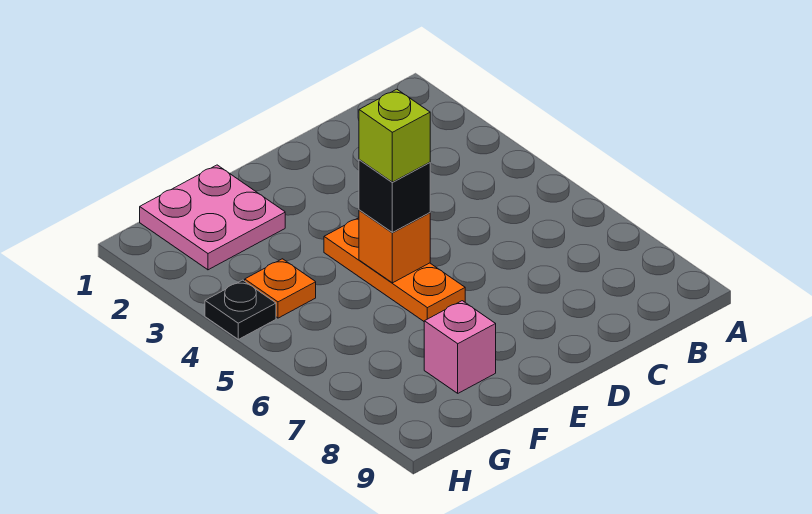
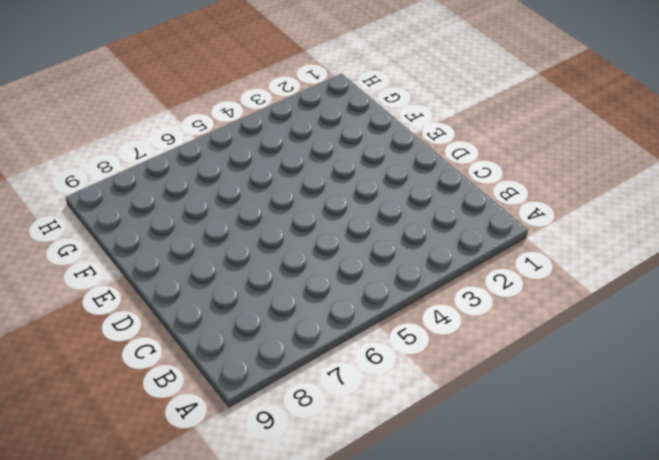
none -> orange plate E4:E6 level 1
none -> pink plate F1:G2 level 1

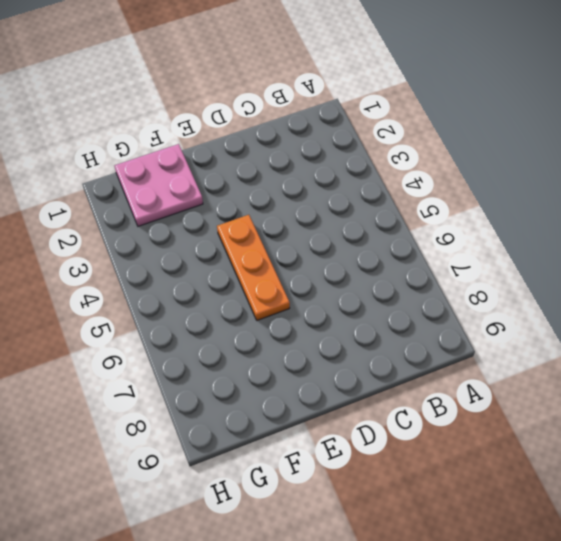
none -> pink brick F8 level 1
none -> orange plate G4 level 1

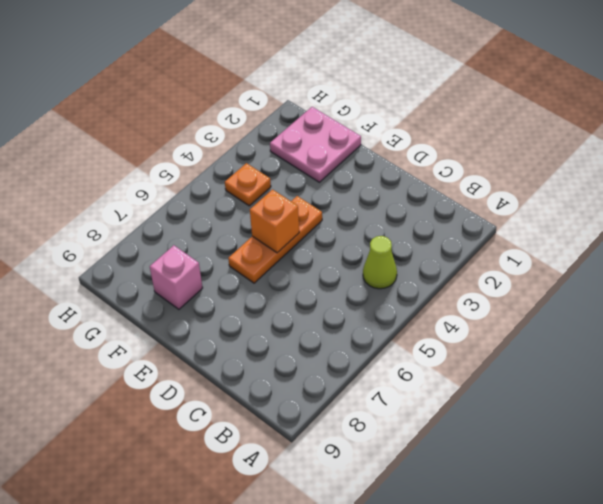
lime cone B4 level 1 -> none
none -> black plate H4 level 1
none -> black brick E5 level 3

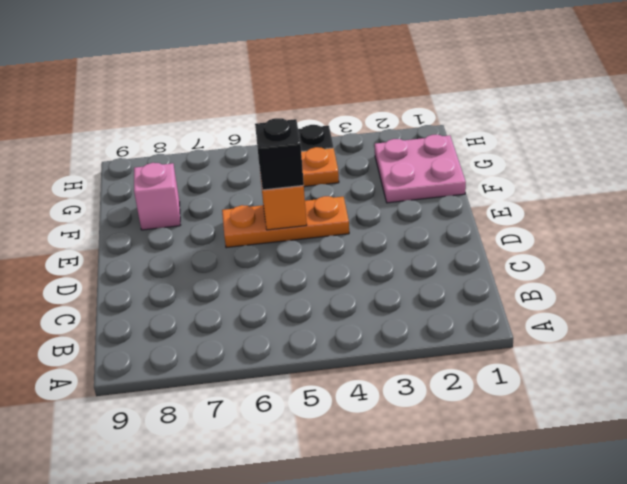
none -> lime brick E5 level 4

